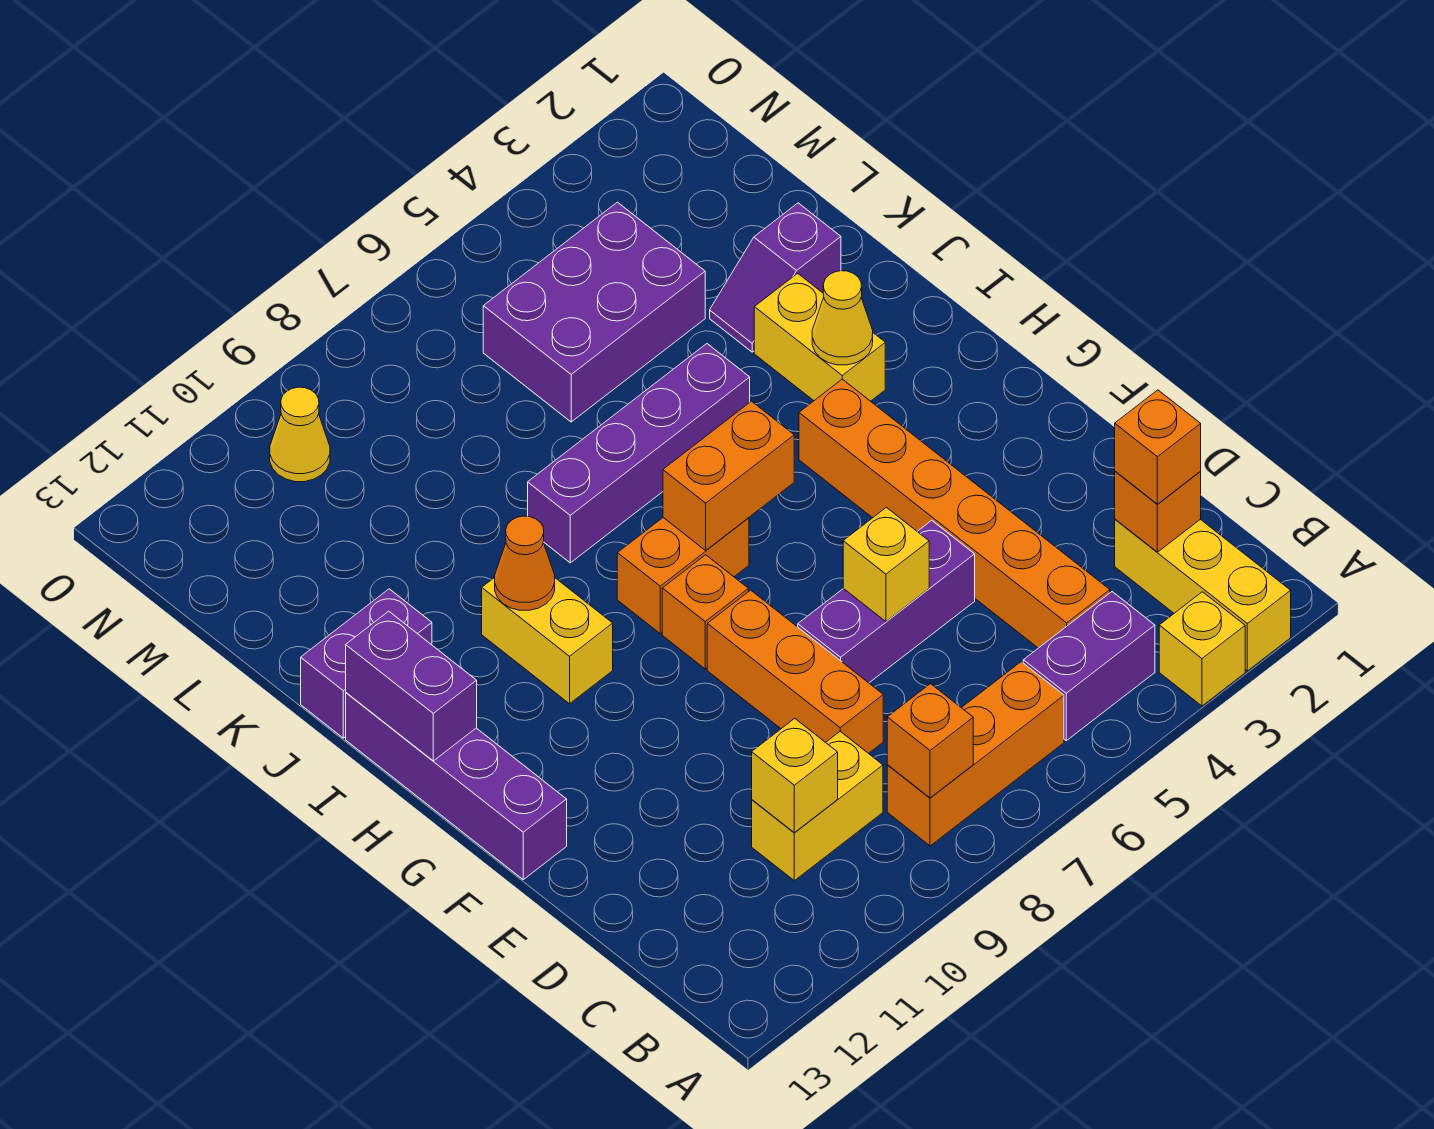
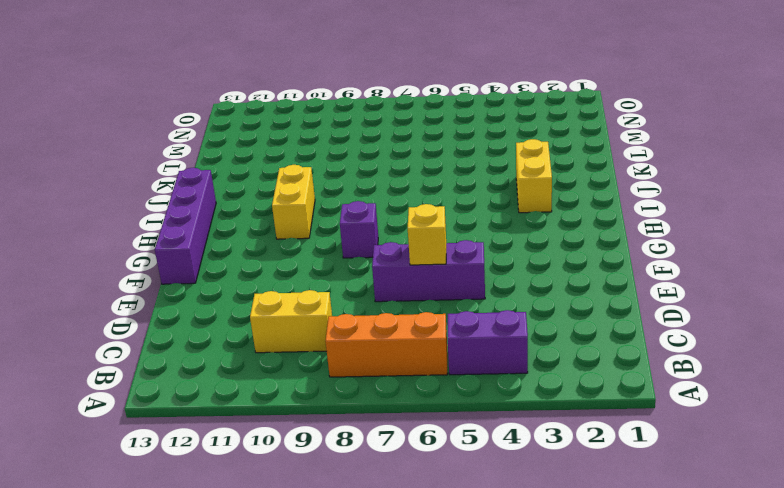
purple brick G8 level 1 -> orange brick G8 level 1
none -> yellow brick A2:C2 level 1
none -> yellow brick A3 level 1
none -> orange brick C4:H4 level 1

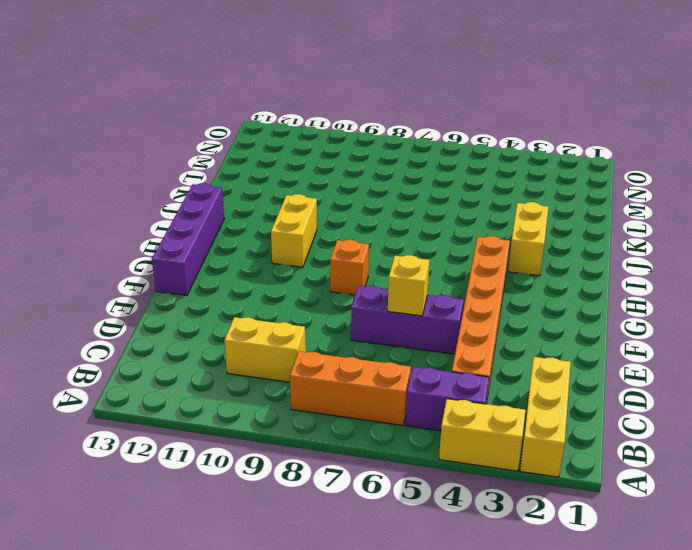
yellow brick A3:A4 level 1 -> yellow brick A3 level 1
none -> orange brick D8:F8 level 1
none -> orange brick H7:H8 level 1
none -> purple brick J5:J8 level 1

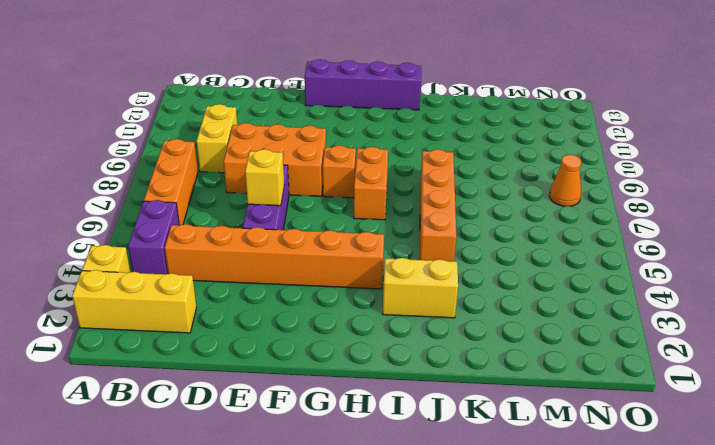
orange brick D8:F9 level 1 -> orange brick D8:F8 level 1
orange brick J5:J8 level 1 -> purple brick J5:J8 level 1
orange cone N8 level 1 -> orange cone I10 level 2
none -> yellow brick H10:I10 level 1
none -> purple brick J12:J13 level 1
none -> purple slope K2:K3 level 1 top 2

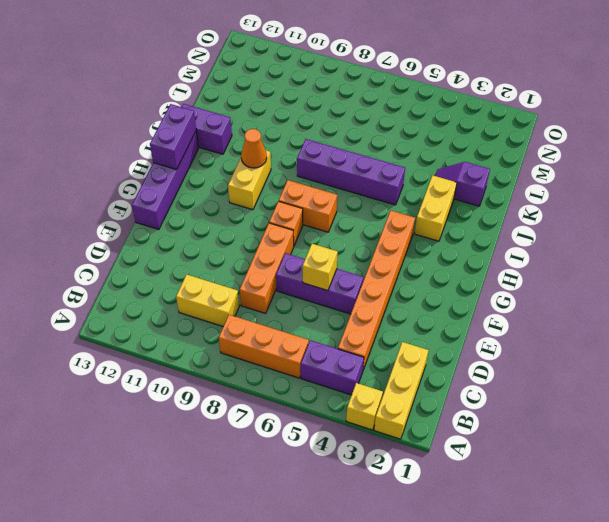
none -> purple brick L4:M6 level 1
none -> yellow cone N10 level 1
none -> orange brick B8 level 2

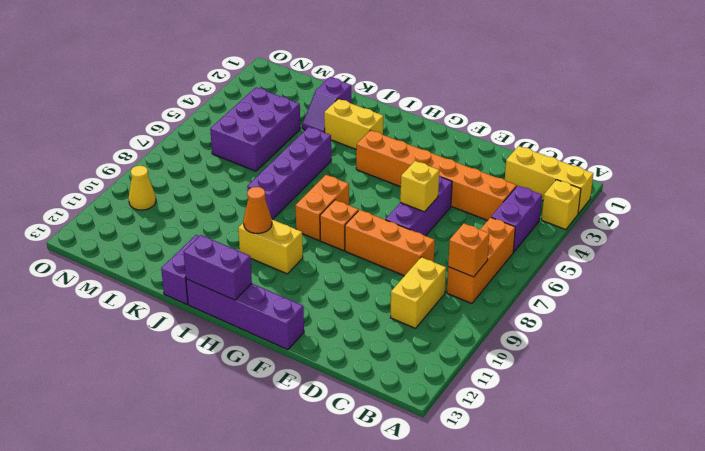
none -> orange brick C2 level 2
none -> yellow brick C10 level 2
none -> orange brick H6:H7 level 2

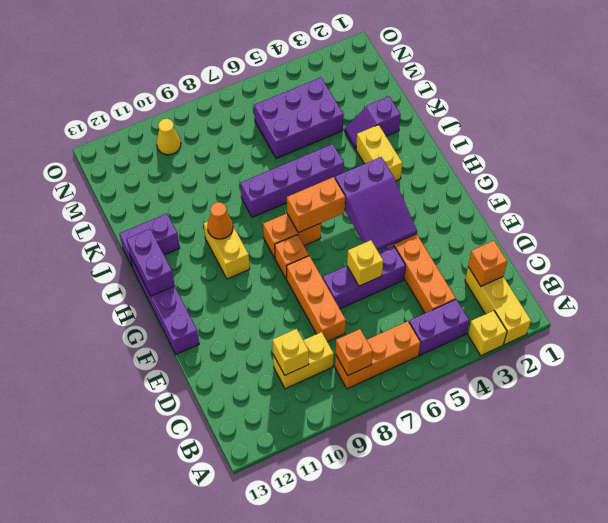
purple slope F4:H5 level 2 top H -> none
none -> yellow cone I3 level 2
none -> orange brick C2 level 3

